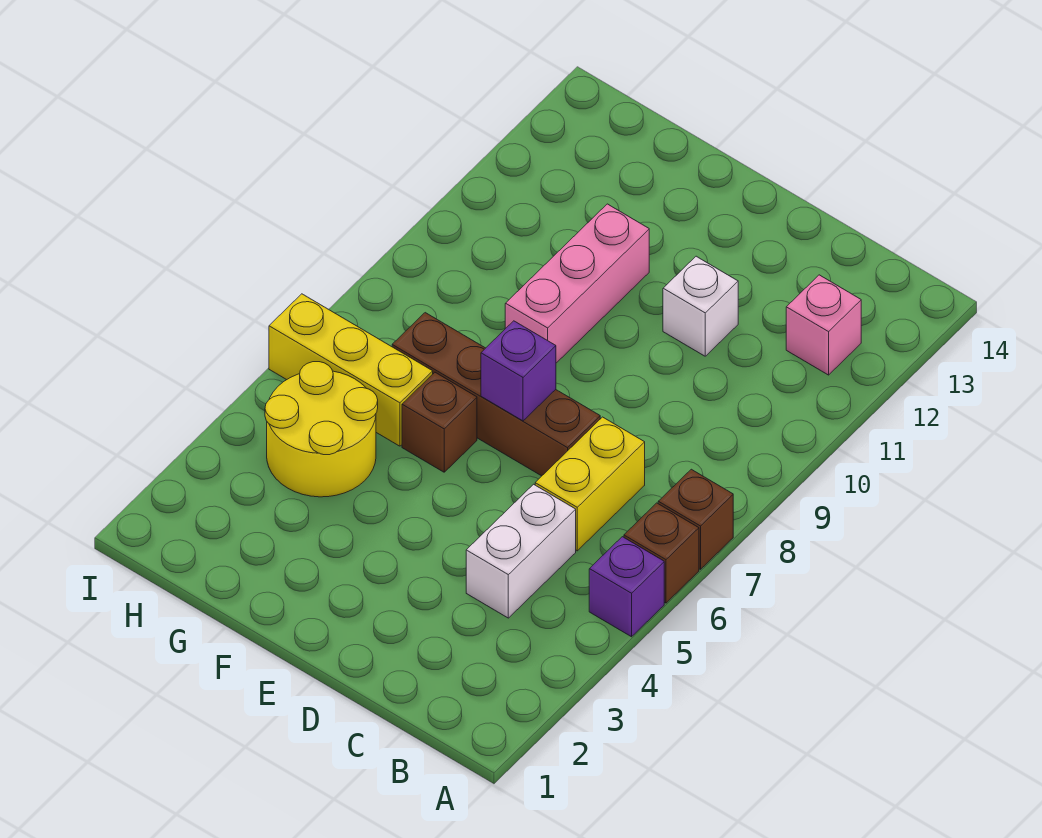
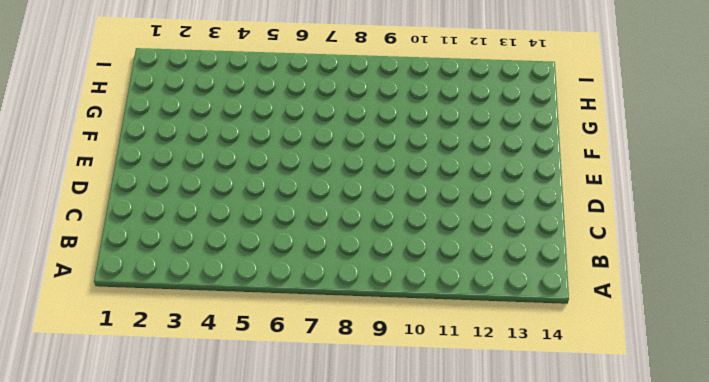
none -> purple brick A5 level 1
none -> brown brick A6 level 1
none -> brown brick A7 level 1

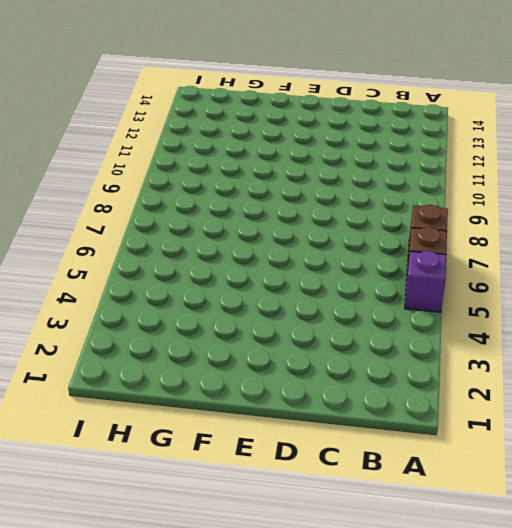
none -> pink brick B12 level 1
none -> white brick C4:C5 level 1
none -> yellow brick C6:C7 level 1

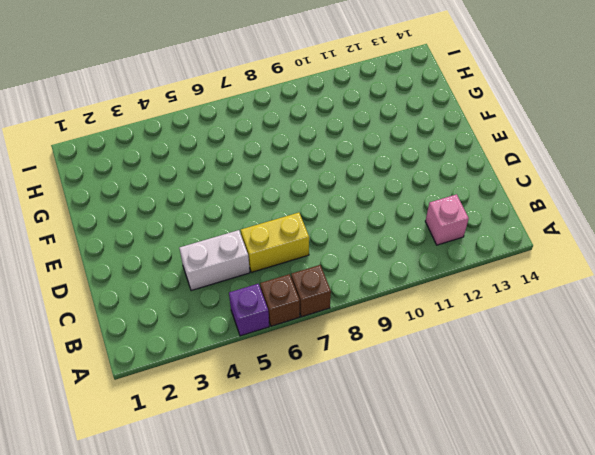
none -> brown brick D7:G7 level 1
none -> white brick D11 level 1
none -> brown brick F6 level 1

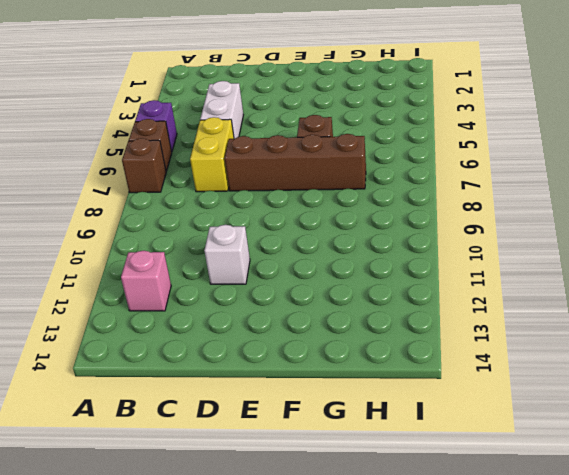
none -> pink brick F9:F11 level 1
none -> yellow round brick G4:H5 level 1
none -> yellow brick G6:I6 level 1

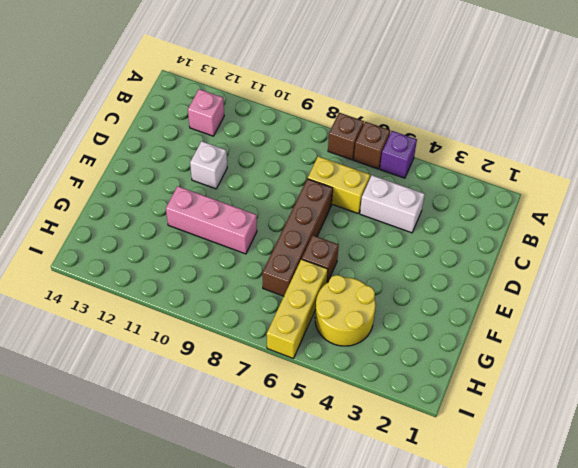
none -> purple brick E7 level 2

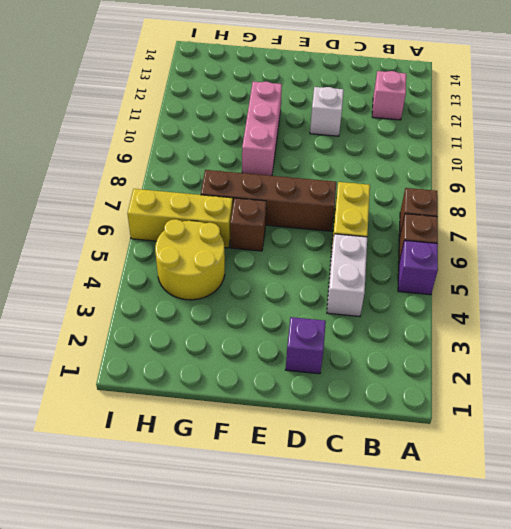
purple brick D2 level 1 -> purple brick E7 level 2

